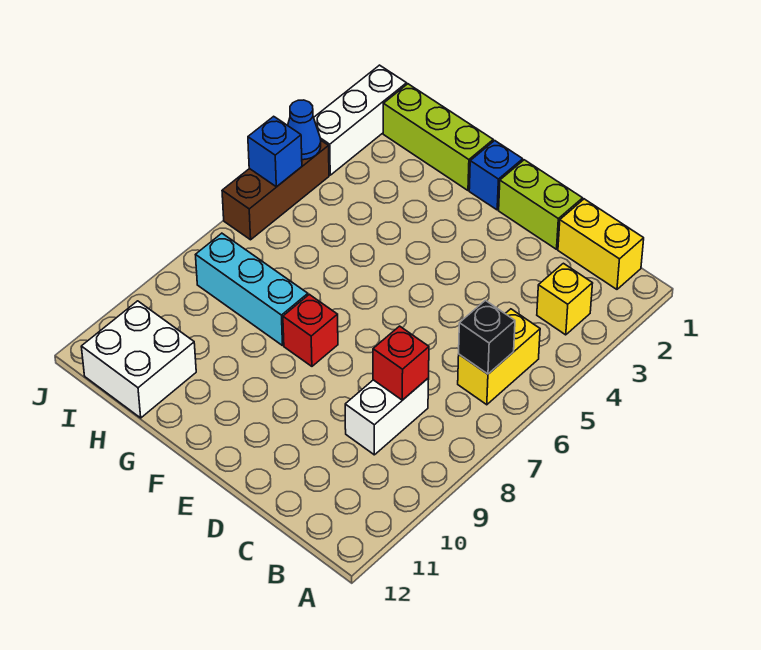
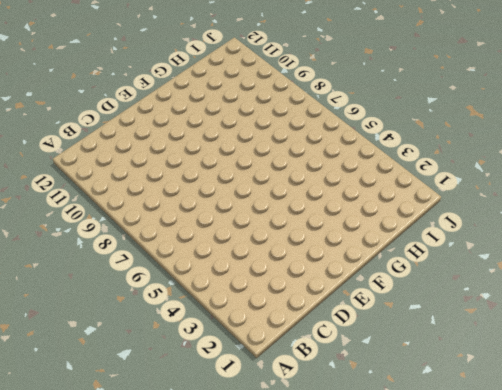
none -> yellow brick B1:C1 level 1
none -> yellow brick B3 level 1
none -> yellow brick B5:B6 level 1

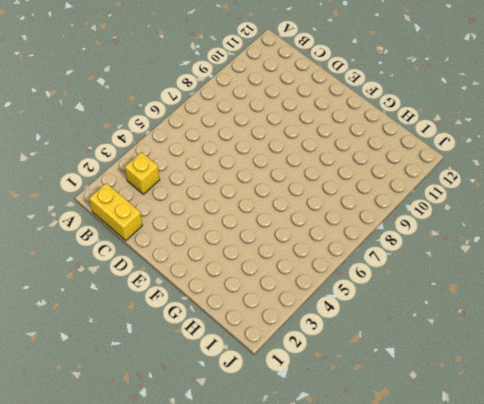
none -> yellow brick B5:B6 level 1
none -> white brick C8:C9 level 1
none -> lime brick D1:E1 level 1

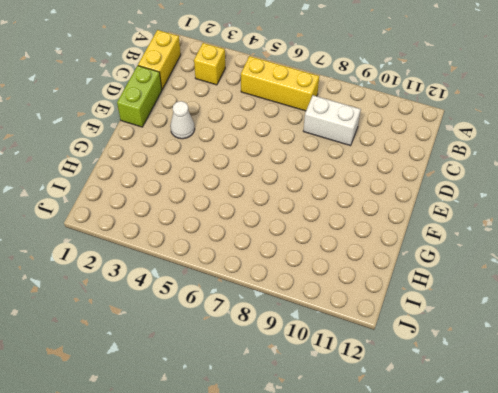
yellow brick B5:B7 level 1 -> yellow brick B5:B6 level 1
white cone E3 level 1 -> none
none -> blue brick F1 level 1
none -> red brick F8 level 1
none -> lime brick G1:I1 level 1

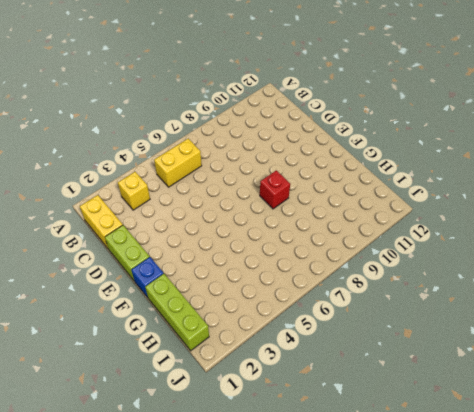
none -> white brick C8:C9 level 1
none -> cyan brick G8:I8 level 1
none -> white brick H11:I12 level 1

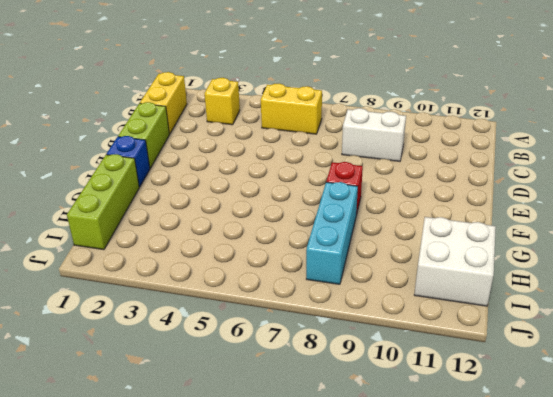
none -> white brick J1:J3 level 1
none -> brown brick J4:J6 level 1
none -> black brick B6 level 2

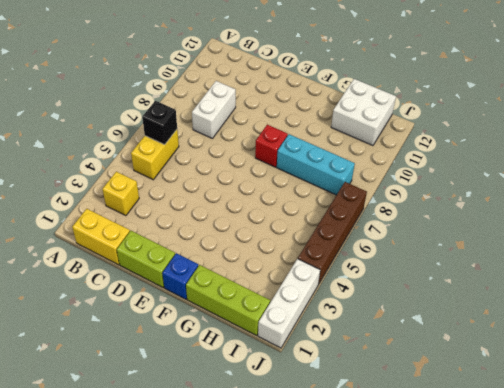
brown brick J4:J7 level 1 -> brown brick J4:J6 level 1
none -> red brick C8 level 2
none -> blue cone J4 level 2
none -> blue brick J5 level 2

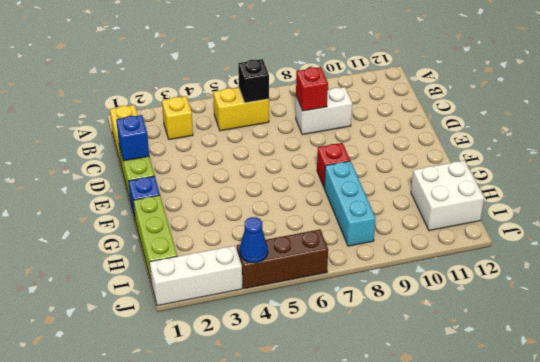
blue brick D1 level 2 -> blue brick J5 level 2

